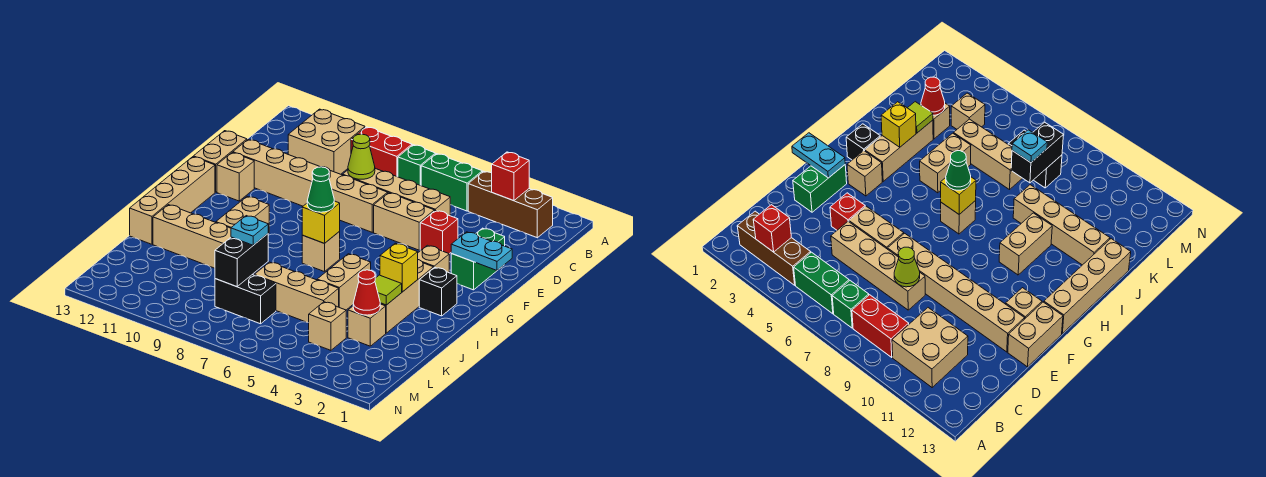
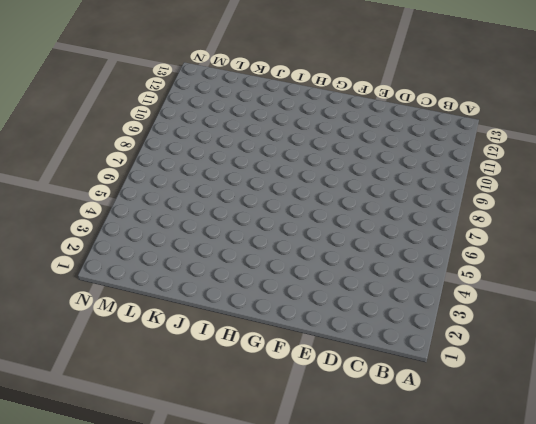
none -> brown brick B2:B4 level 1
none -> green brick B5:B6 level 1
none -> green brick B7 level 1
none -> red brick B8:B9 level 1

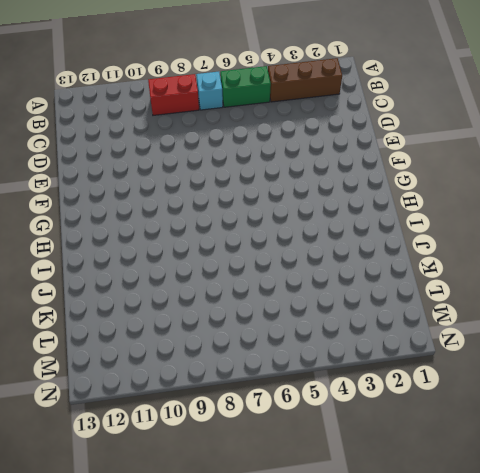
cyan brick B7 level 1 -> green brick B7 level 1
none -> tan brick B10:C11 level 1
none -> tan brick D5:D8 level 1
none -> green brick E2:F2 level 1
none -> red brick E4 level 1

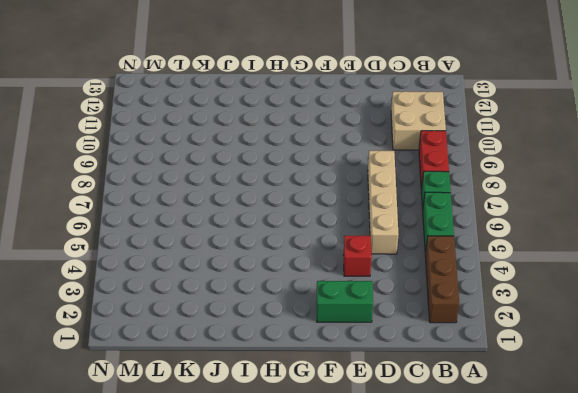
none -> tan brick E5:E6 level 1
none -> tan brick E7:E12 level 1
none -> tan brick E13:F13 level 1
none -> tan brick F12 level 1

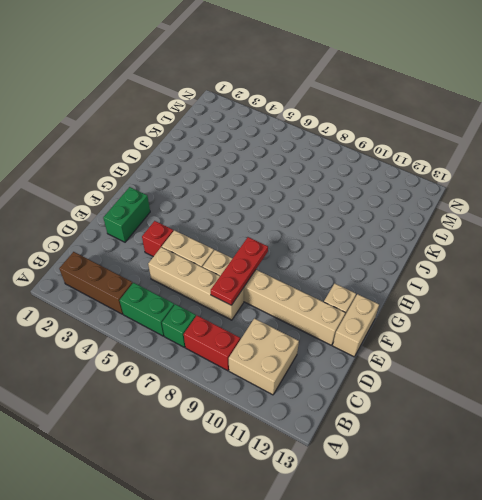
red plate D8:F8 level 2 -> lime cone D8 level 2
none -> tan brick G3 level 1
none -> tan brick G13:J13 level 1
none -> black brick H2 level 1
none -> tan brick H3:J3 level 1

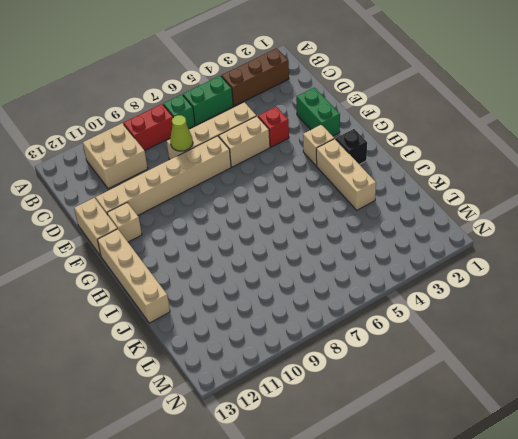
none -> tan brick H7 level 1
none -> tan brick H10:I10 level 1
none -> tan brick I5:J5 level 1
none -> tan brick J9:J12 level 1

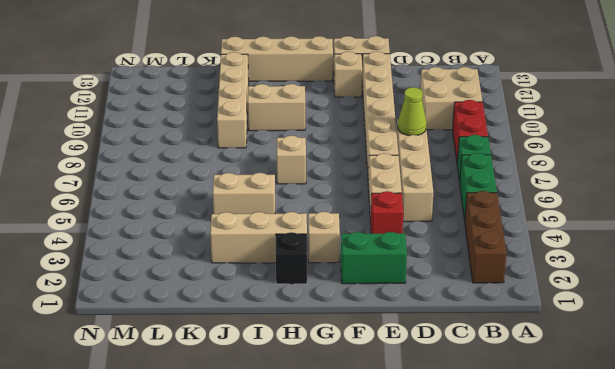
none -> tan brick K3 level 1
none -> tan brick K5:K7 level 1
none -> tan brick L4 level 1
none -> black brick L7:L8 level 1

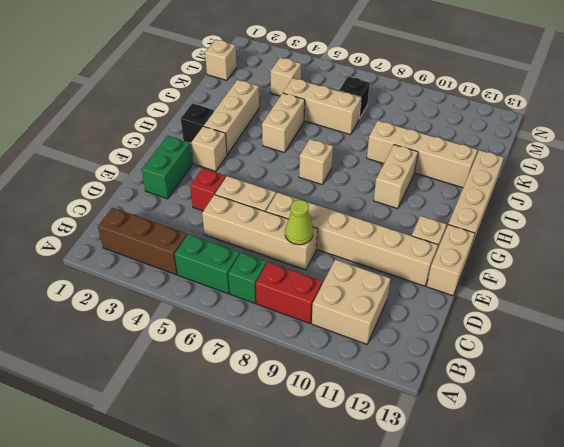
tan brick L1 level 1 -> tan brick K3 level 1
black brick L7 level 1 -> black brick L7:L8 level 1
none -> red brick B3 level 2
none -> cyan plate F1:F2 level 2
none -> yellow brick H7 level 2
none -> yellow brick I3 level 2

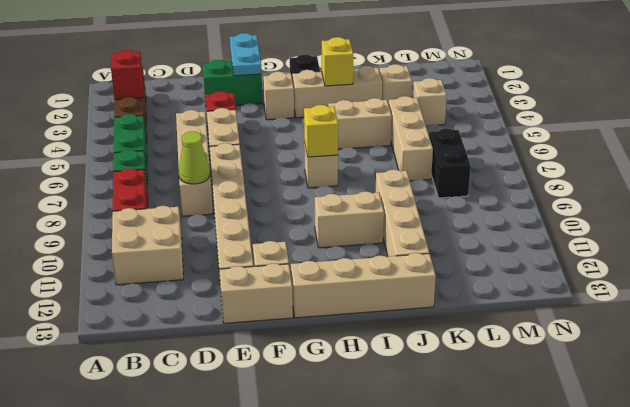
none -> lime tile J3 level 2
none -> red cone K3 level 2
none -> black brick K8:L8 level 2
none -> green cone H7 level 3

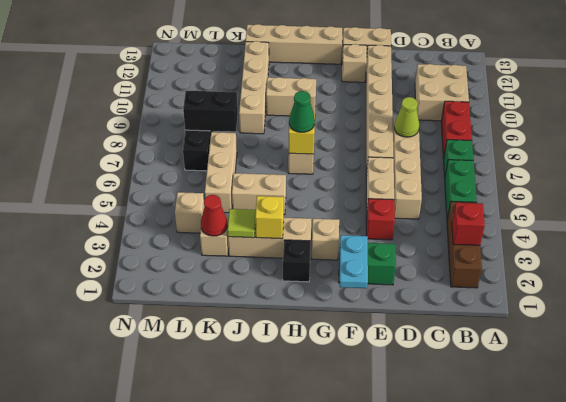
none -> cyan plate K8 level 3

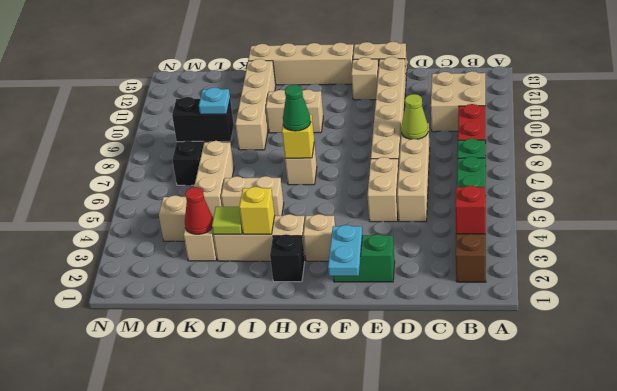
none -> red brick E4 level 1

